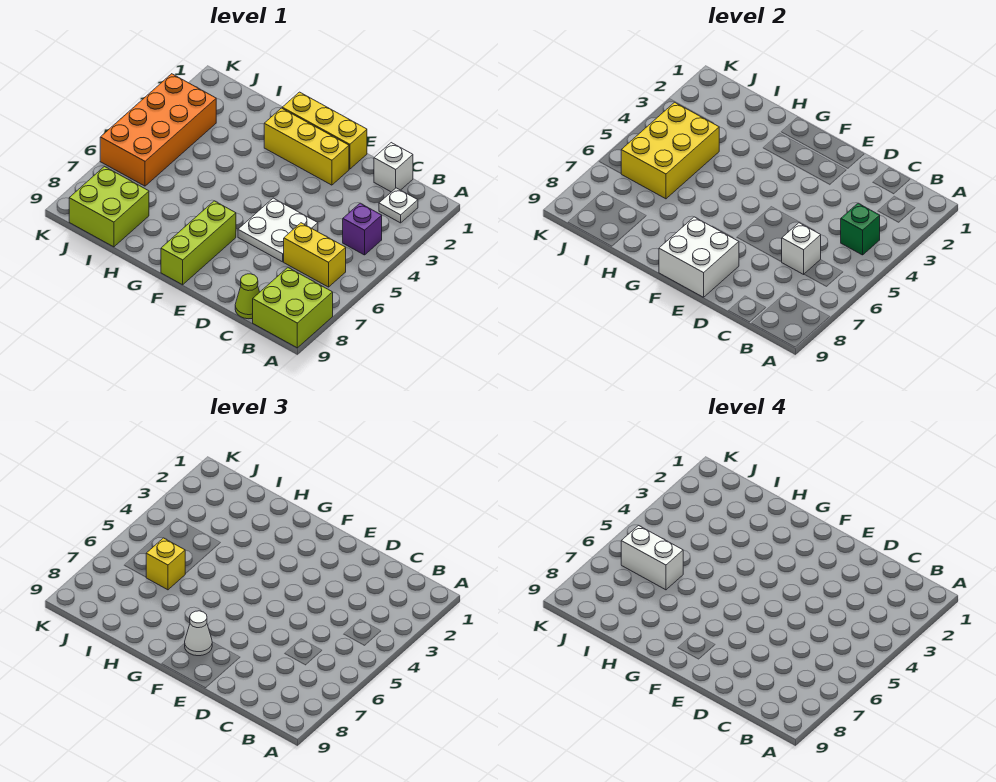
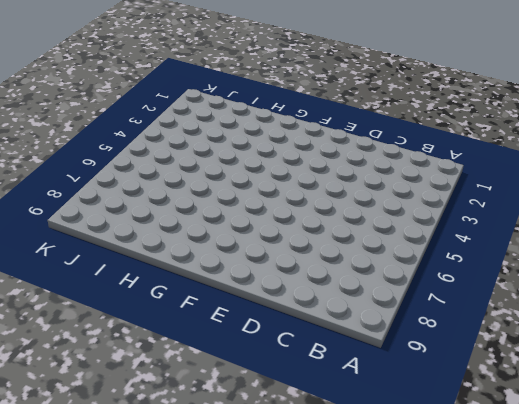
none -> lime brick A8:B9 level 1
none -> white plate B2 level 1
none -> purple brick B4 level 1

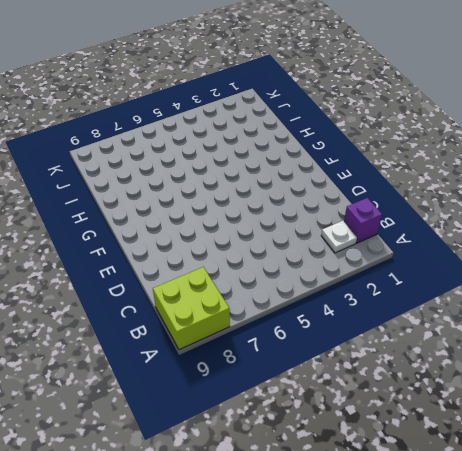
purple brick B1 level 1 -> purple brick B4 level 1
none -> yellow brick B6:C6 level 1
none -> white brick C1 level 1
none -> lime cone C9 level 1

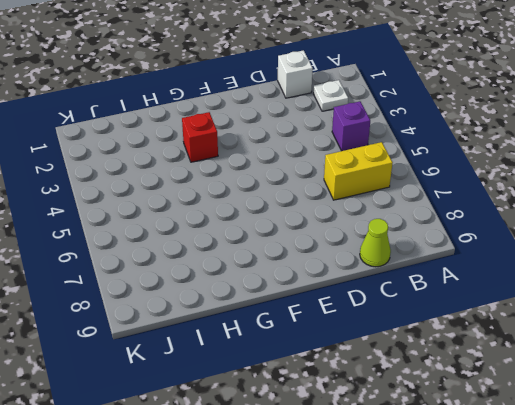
red brick G3 level 1 -> none
none -> lime brick A8:B9 level 1
none -> white plate D5:E6 level 1
none -> yellow brick E1:G1 level 1

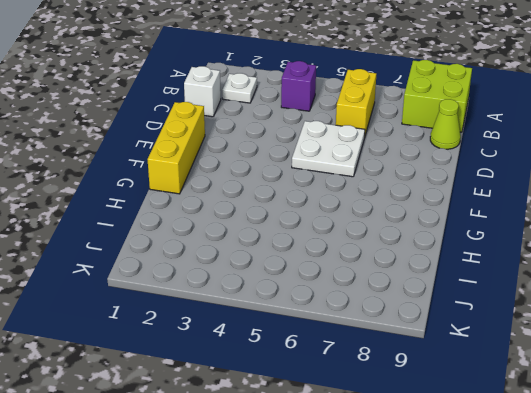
none -> yellow brick E2:G2 level 1
none -> lime brick F7:F9 level 1
none -> lime brick I8:J9 level 1

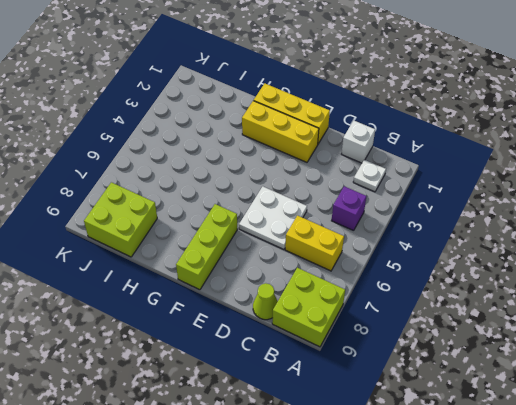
none -> orange brick J3:K6 level 1
none -> green brick B4 level 2
none -> white brick C6 level 2

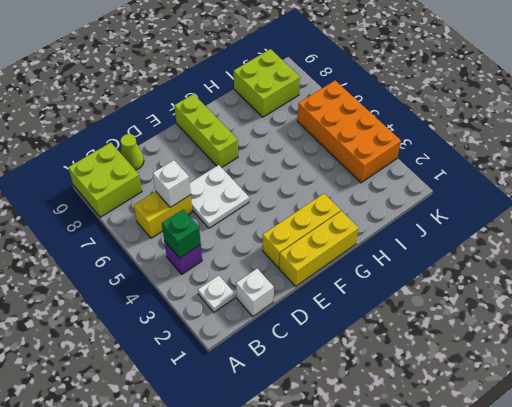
none -> white brick E8:F9 level 2
none -> yellow brick I4:J6 level 2
none -> white cone F8 level 3

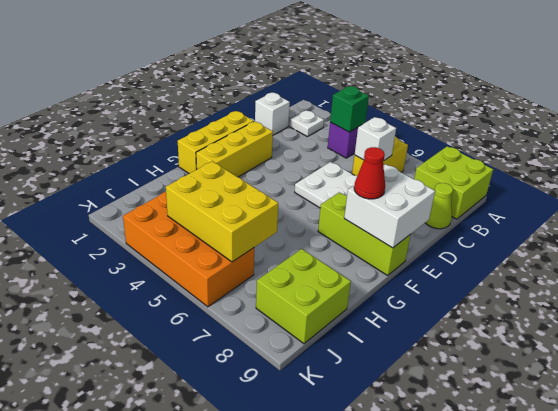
red cone F8 level 3 -> white cone F8 level 3
none -> yellow brick I6 level 3
none -> white brick I6:J6 level 4

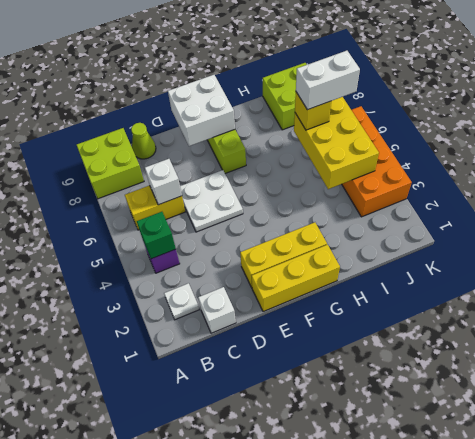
none -> white cone F8 level 3

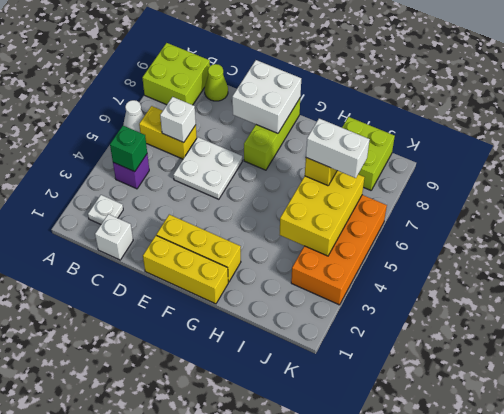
white cone A6 level 1 -> white cone F8 level 3

